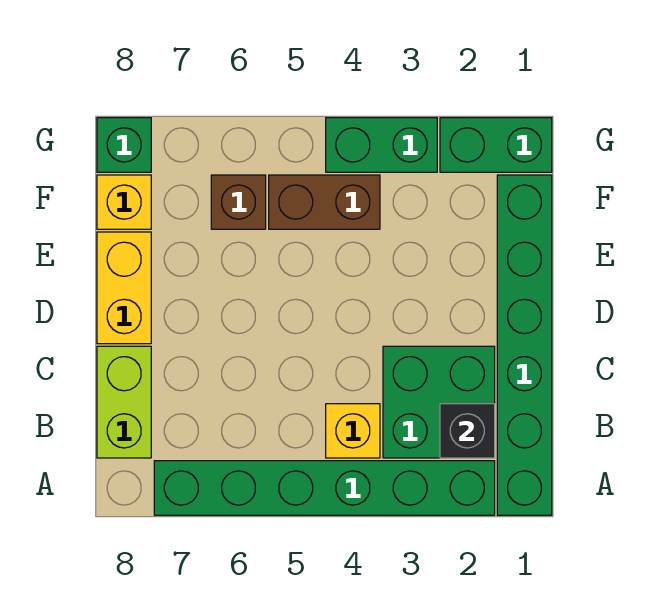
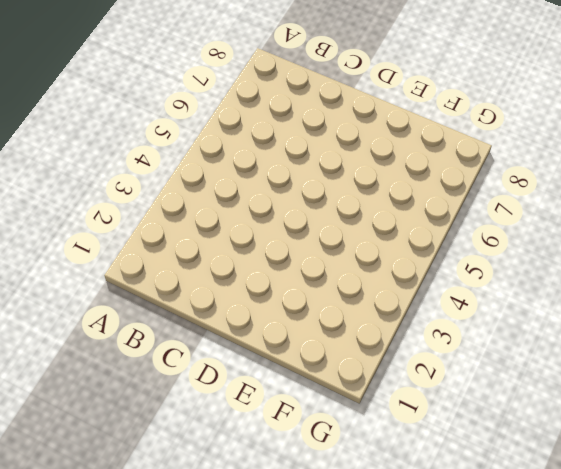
none -> green brick A1:F1 level 1
none -> green brick A2:A7 level 1
none -> green brick B2:C3 level 1

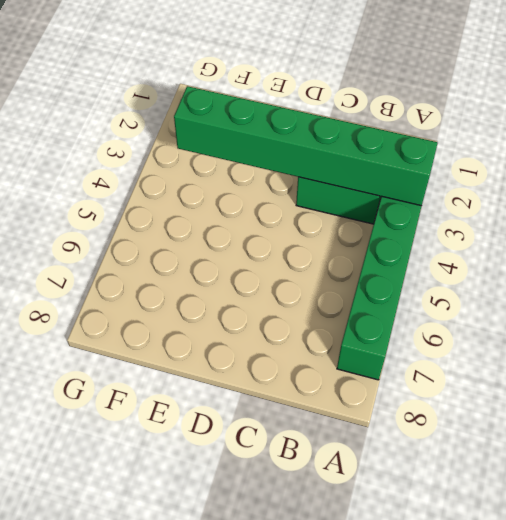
green brick A3:F3 level 2 -> green brick A1:F1 level 1
none -> yellow brick B4 level 1
none -> lime brick B8:C8 level 1
none -> yellow brick D8:E8 level 1

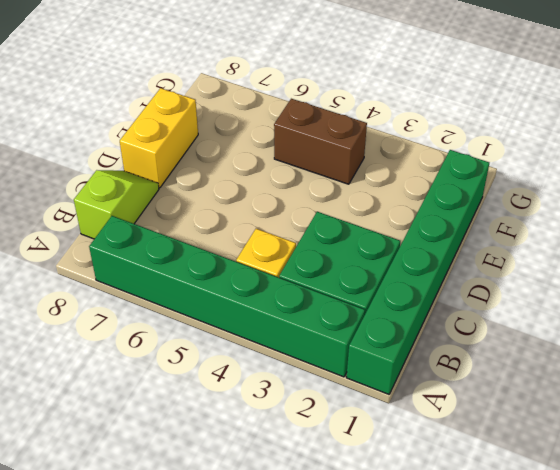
lime slope B8:C8 level 1 top B -> lime brick B8:C8 level 1
none -> brown brick F6 level 1
none -> yellow brick F8 level 1
none -> green brick G1:G2 level 1

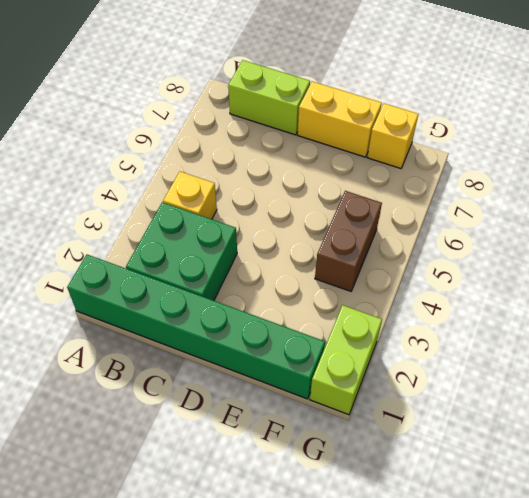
lime brick G1:G2 level 1 -> green brick G1:G2 level 1
none -> green brick A2:A7 level 1
none -> brown brick F6 level 1
none -> green brick G3:G4 level 1

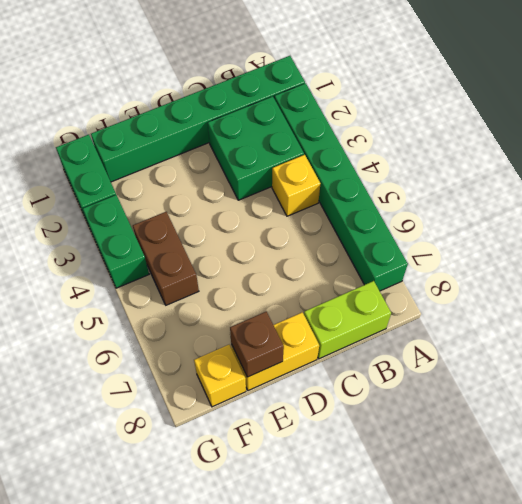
brown brick E8 level 2 -> brown brick F6 level 1
none -> green brick G8 level 1
none -> black brick B2 level 2

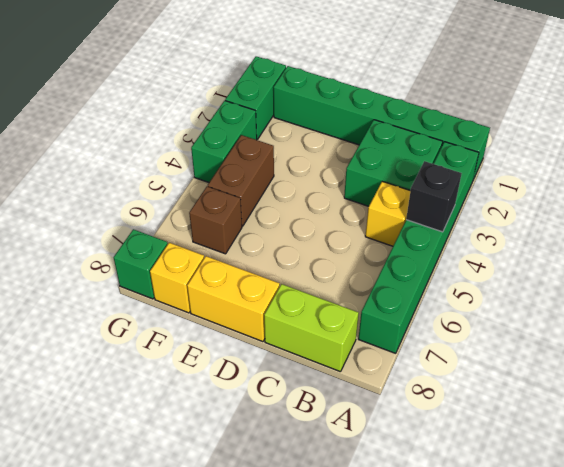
black brick A4 level 2 -> black brick B2 level 2

